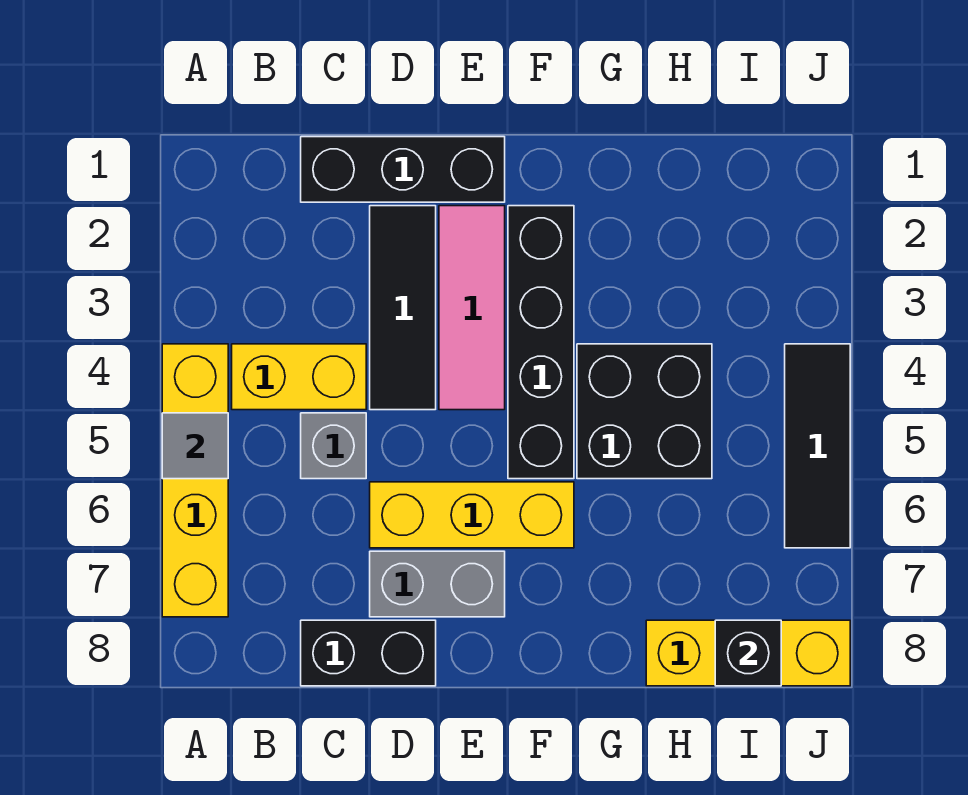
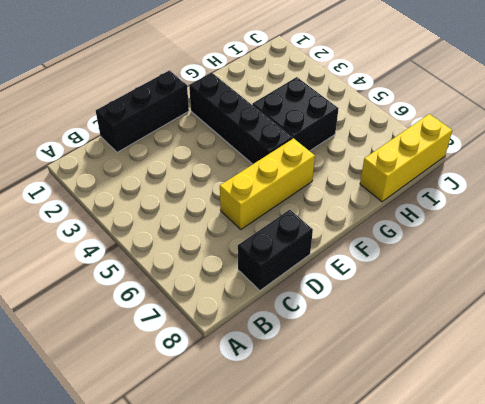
none -> yellow brick A4:A7 level 1
none -> yellow brick B4:C4 level 1
none -> grey brick C5 level 1

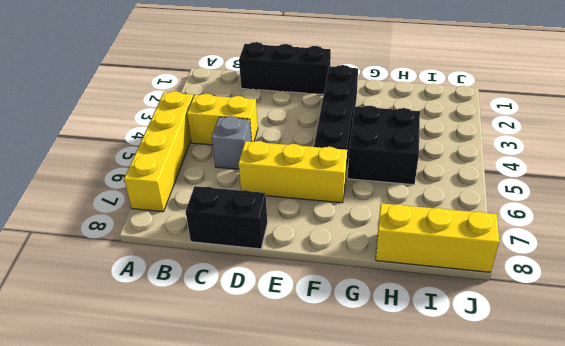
none -> black tile D2:D4 level 1
none -> grey brick D7:E7 level 1
none -> pink tile E2:E4 level 1

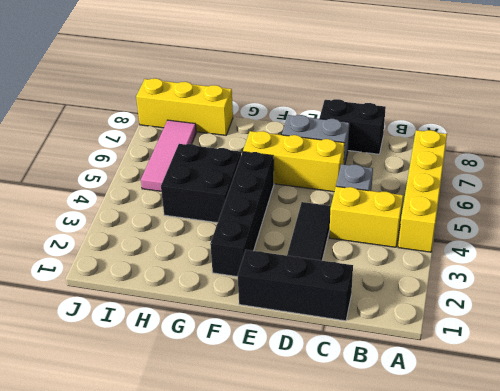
pink tile I5:I7 level 1 -> pink tile E2:E4 level 1
none -> black tile J4:J6 level 1
none -> grey tile A5 level 2
none -> black brick I8 level 2

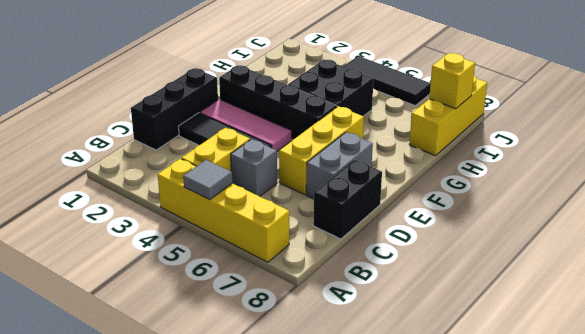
yellow brick I8 level 2 -> black brick I8 level 2

